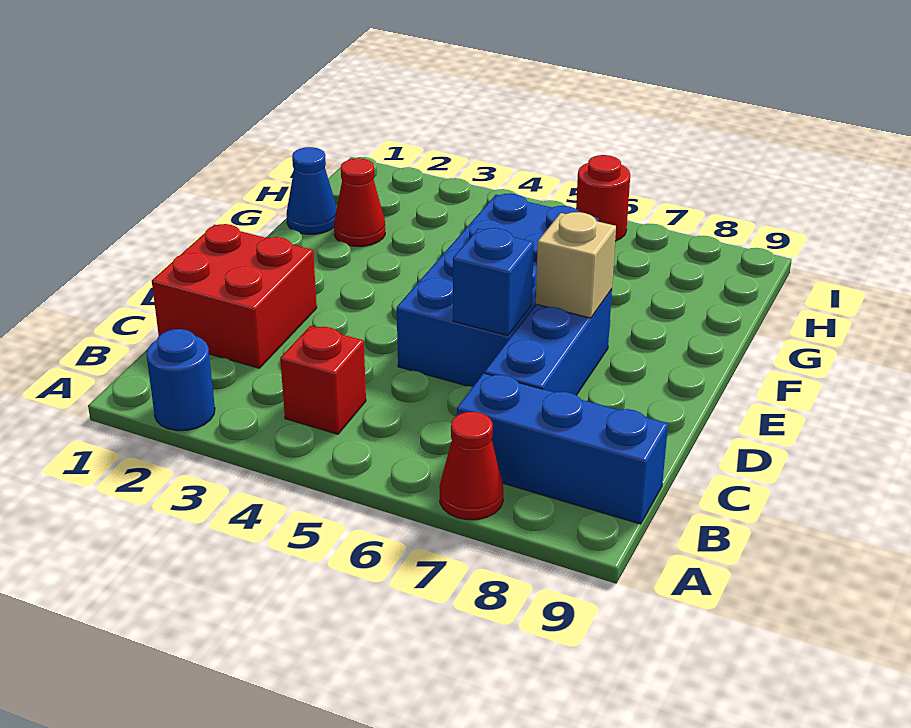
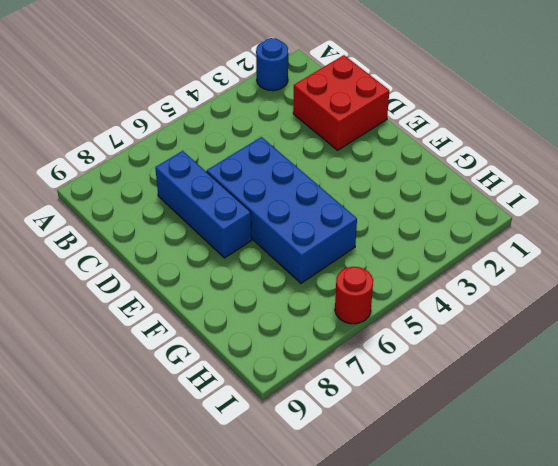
none -> red cone A7 level 1
none -> red brick B4 level 1
none -> blue brick B7:B9 level 1

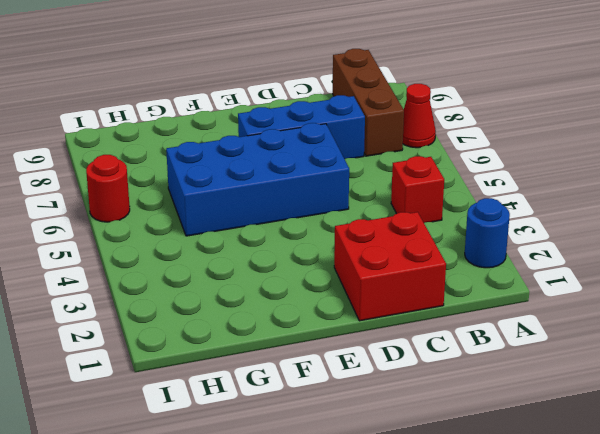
brown brick B7:B9 level 1 -> blue brick B7:B9 level 1
none -> blue cone G1 level 1
none -> red cone G2 level 1
none -> blue brick D6 level 2

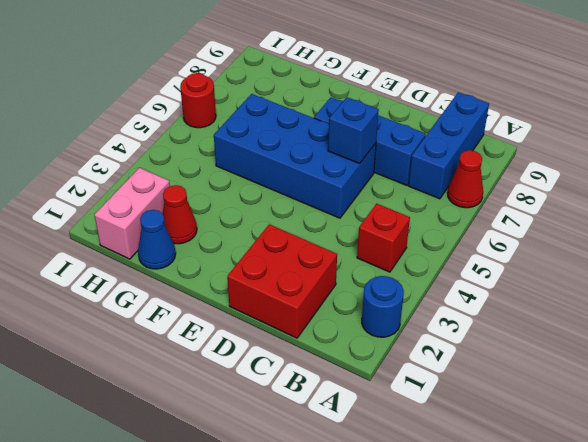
pink brick H1:H2 level 1 -> none
none -> tan brick E7 level 2

